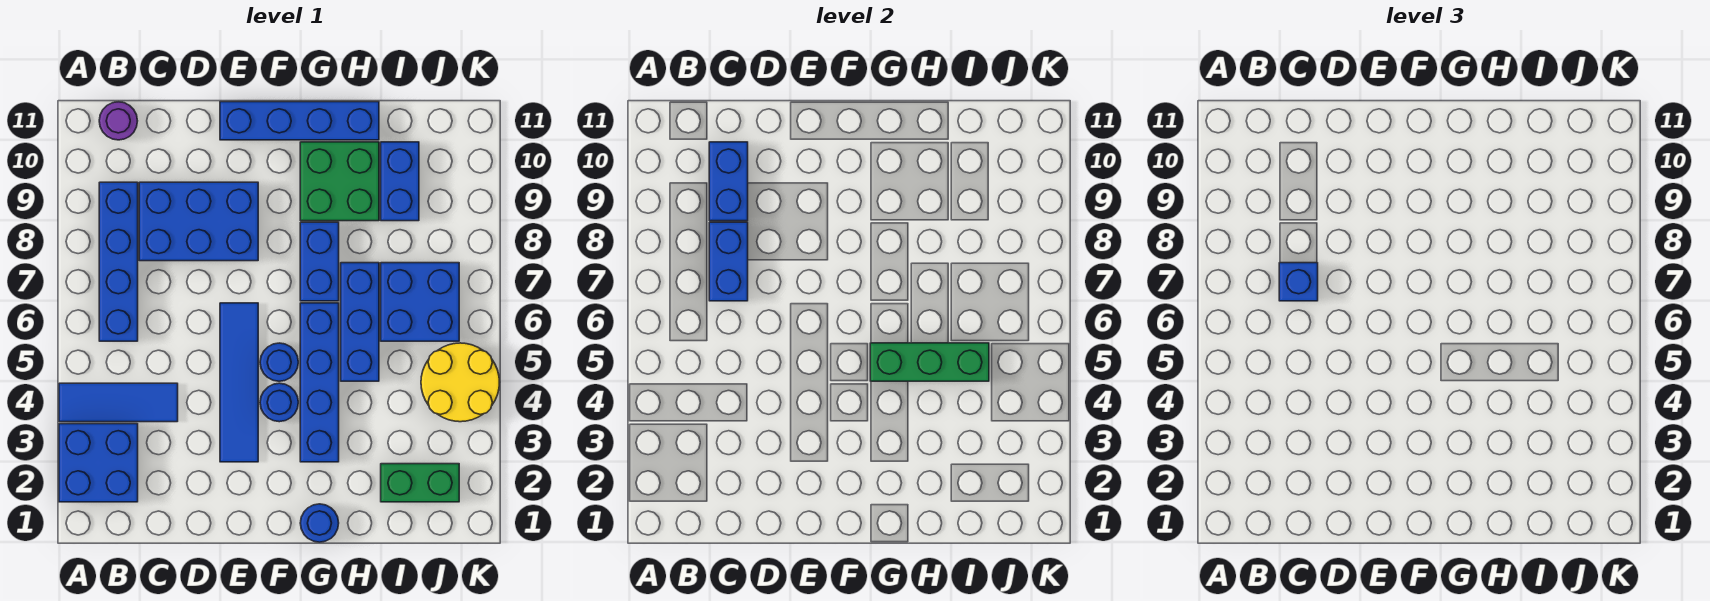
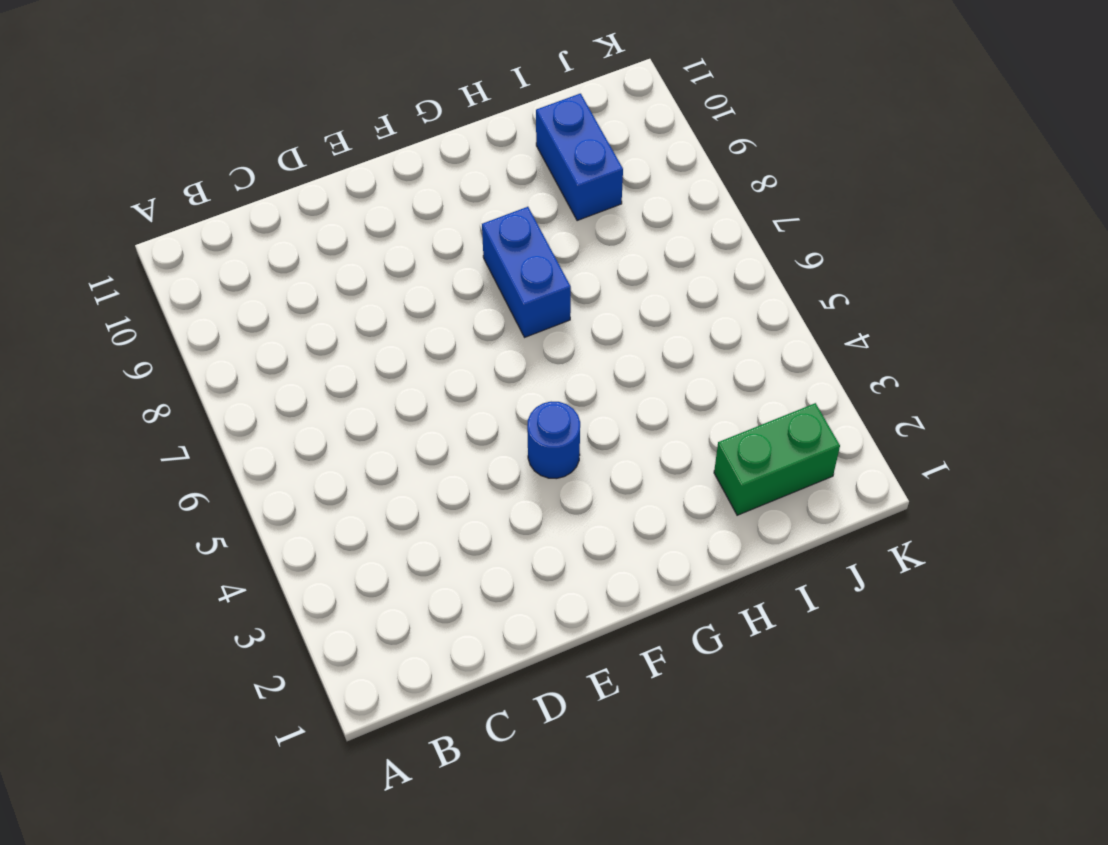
none -> blue brick A2:B3 level 1
none -> blue tile A4:C4 level 1
none -> blue brick B6:B9 level 1

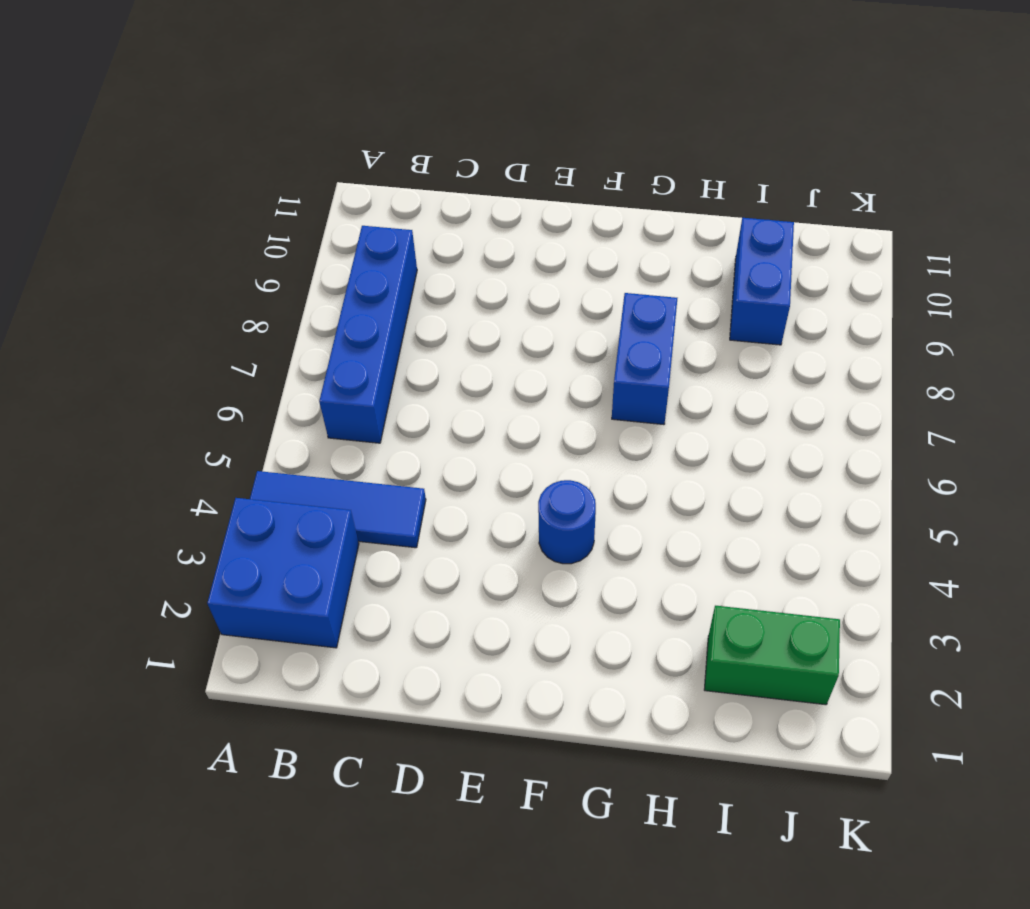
none -> purple round brick B11 level 1
none -> blue brick C8:E9 level 1
none -> blue tile E3:E6 level 1

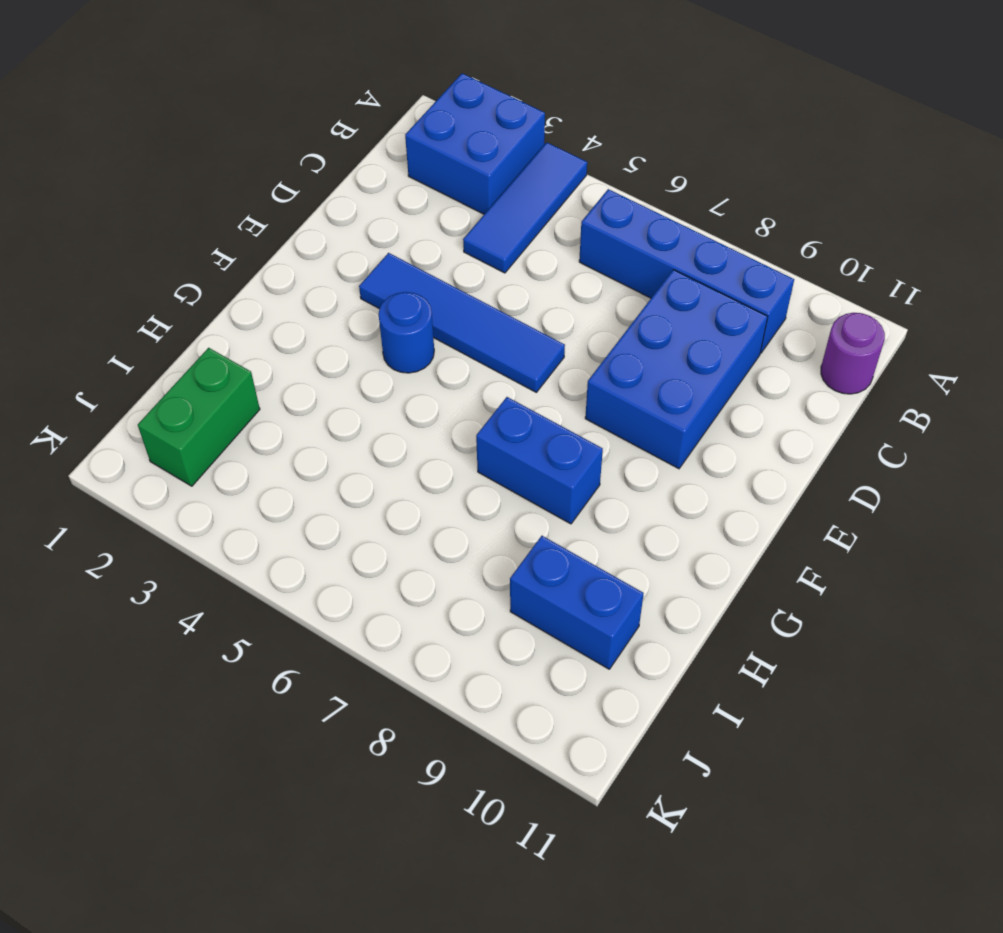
none -> blue brick E11:H11 level 1
none -> blue round brick F5 level 1
none -> blue round brick G1 level 1

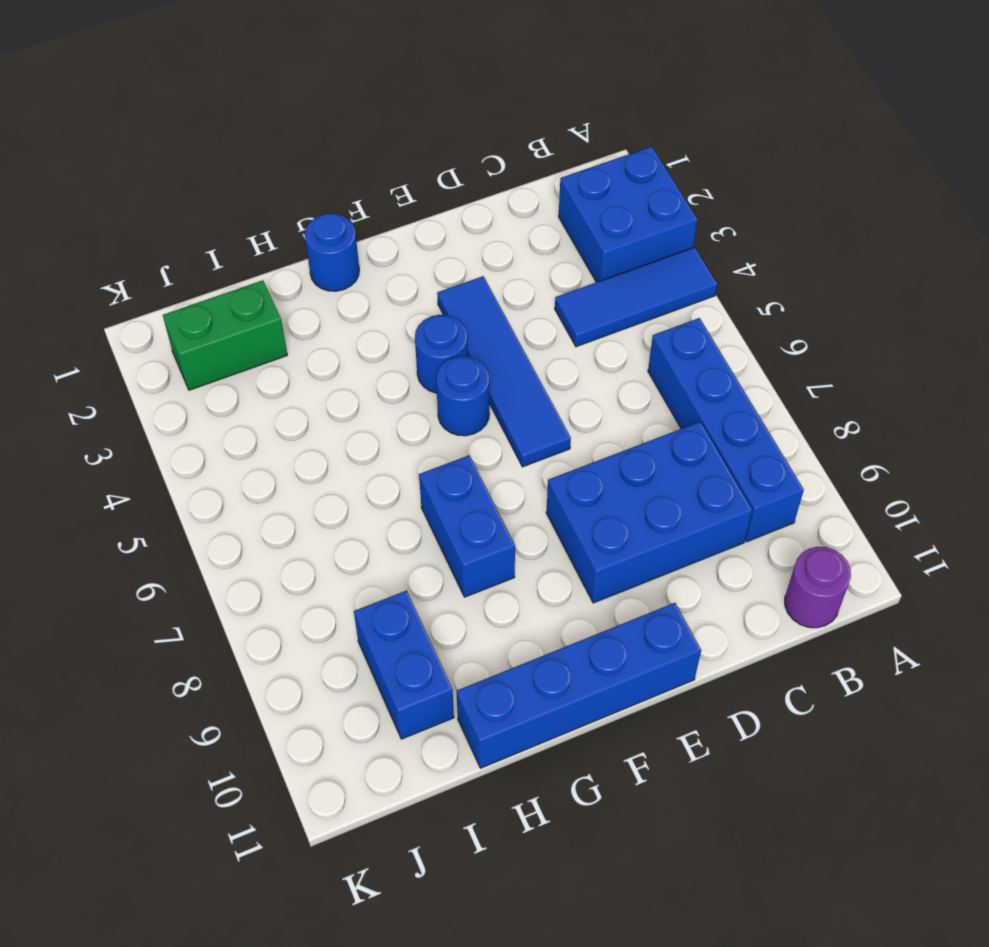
none -> blue brick G3:G6 level 1
none -> green brick G9:H10 level 1
none -> blue brick H5:H7 level 1

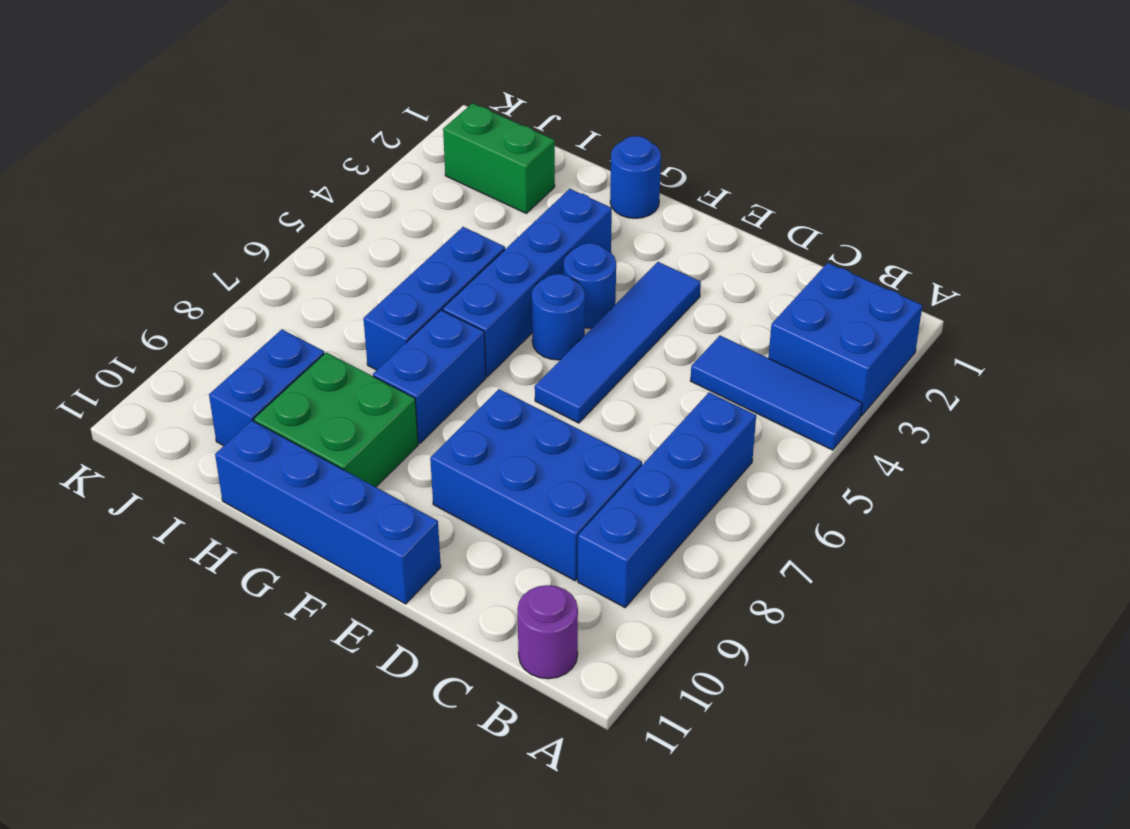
none -> blue brick I6:J7 level 1
none -> yellow round brick J4:K5 level 1
none -> blue brick C7:C8 level 2

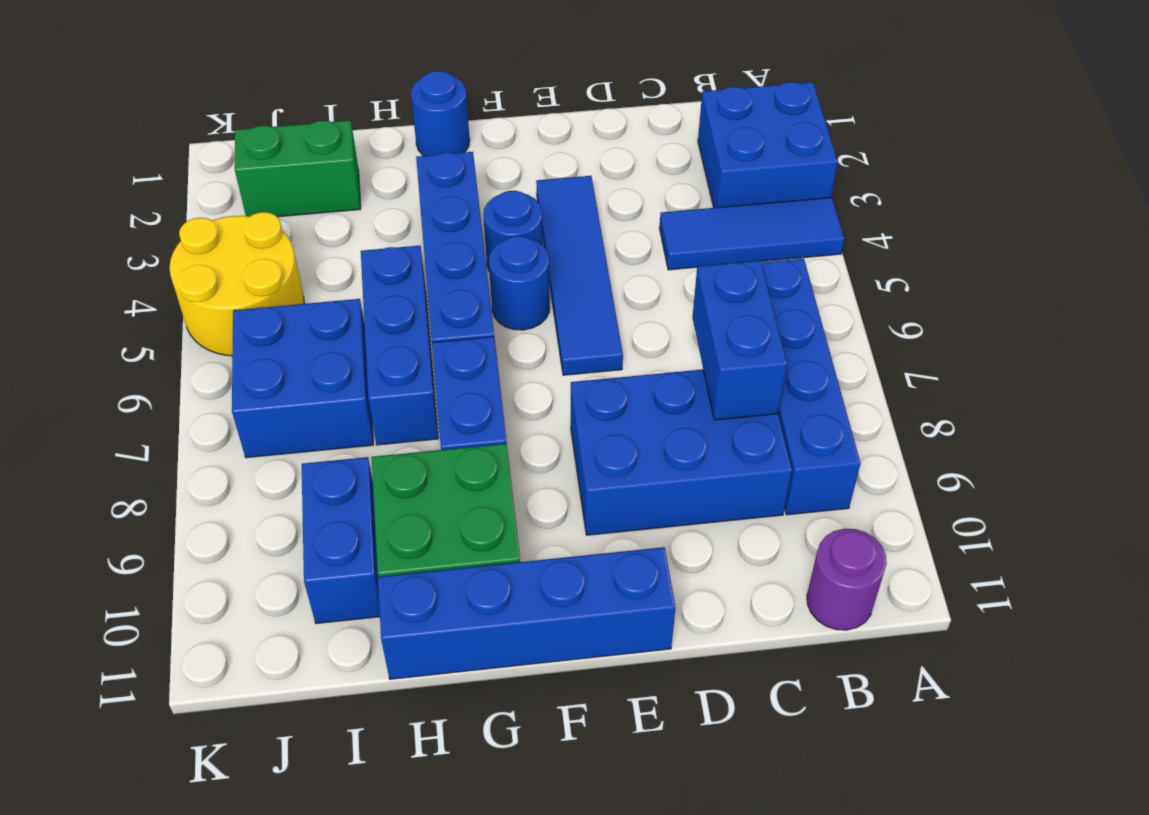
none -> blue brick C9:C10 level 2
none -> green brick G5:I5 level 2
none -> blue brick C7 level 3

